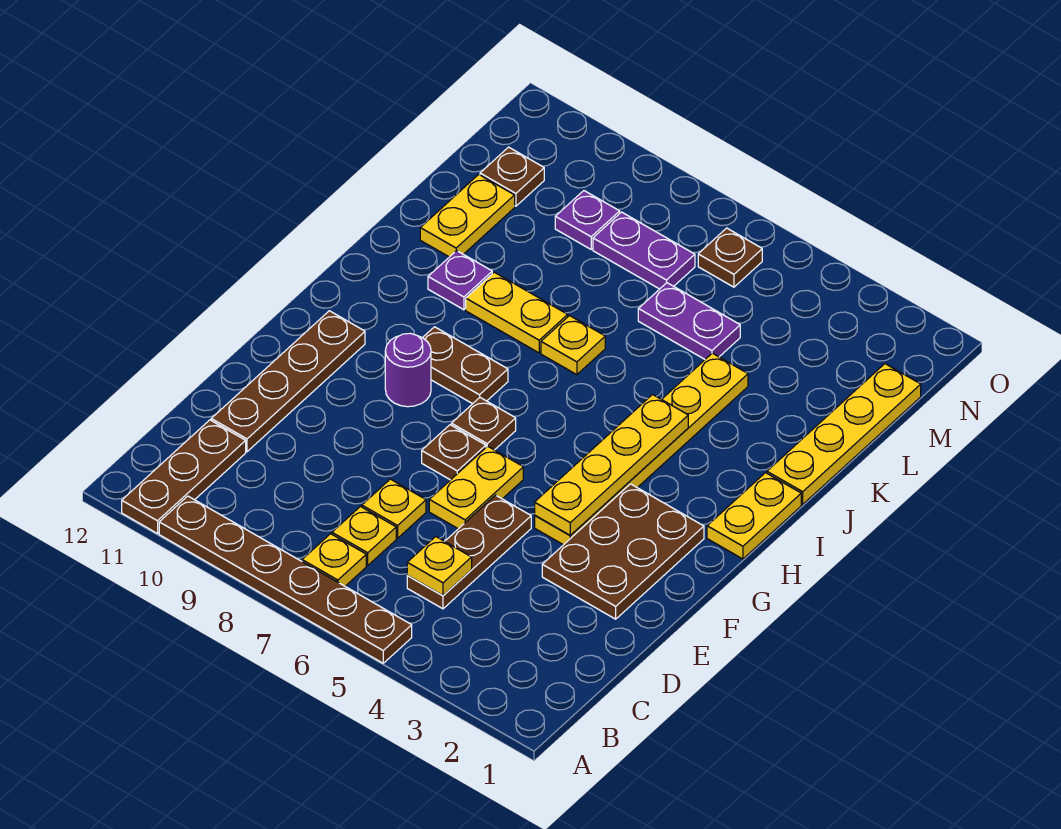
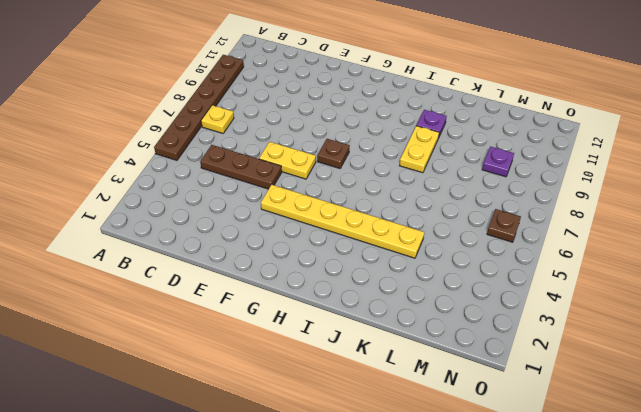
none -> brown plate A11:C11 level 1
none -> yellow plate C7 level 1
none -> yellow plate D7 level 1

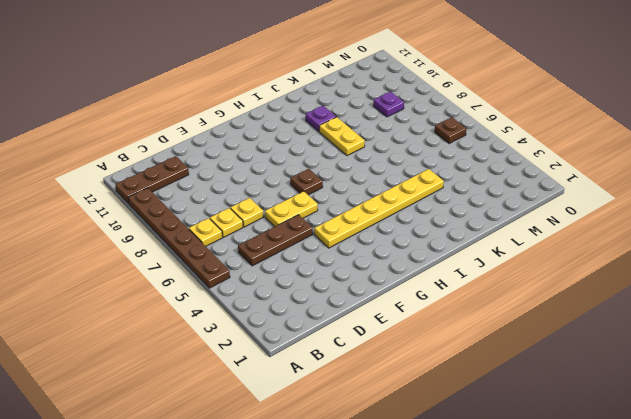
none -> brown plate D11:G11 level 1
none -> brown plate E2:G3 level 1
none -> brown plate F7 level 1

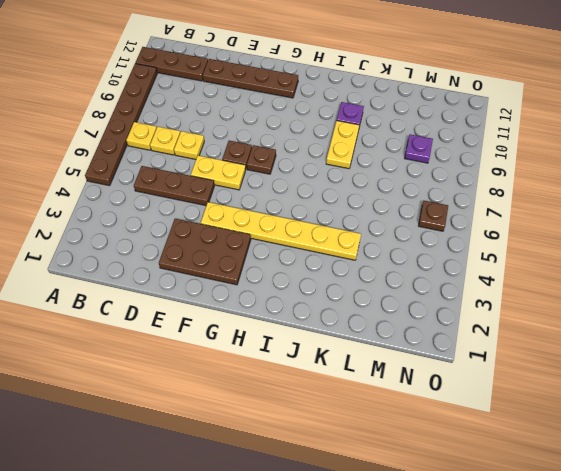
none -> purple round brick G9 level 1
none -> yellow plate H1:I1 level 1
none -> brown plate H8:H9 level 1

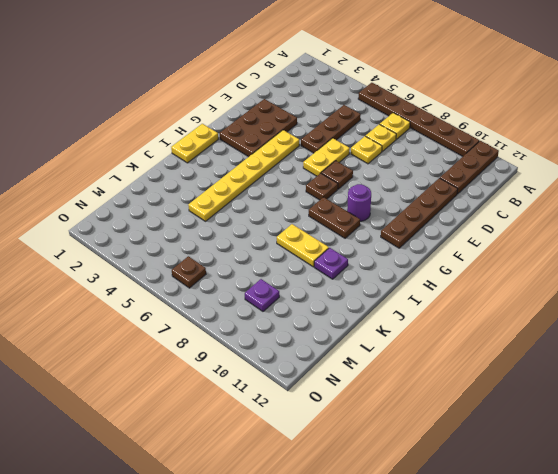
none -> yellow plate J1:M1 level 1
none -> yellow plate J7 level 1
none -> yellow plate K11:L11 level 1

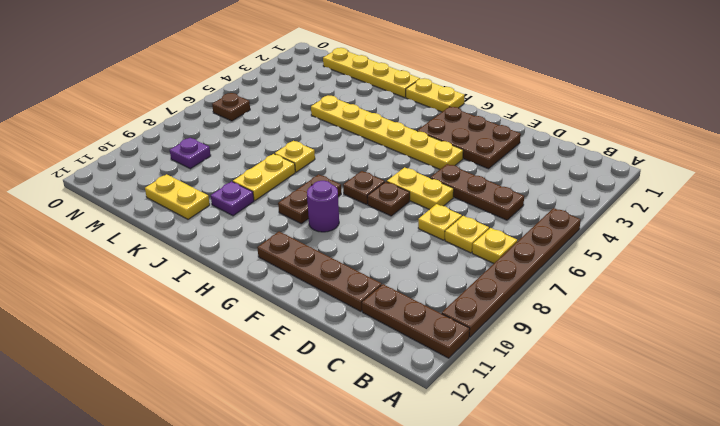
none -> purple plate L5:L6 level 1
none -> purple plate M7:M8 level 1
none -> brown plate M11 level 1

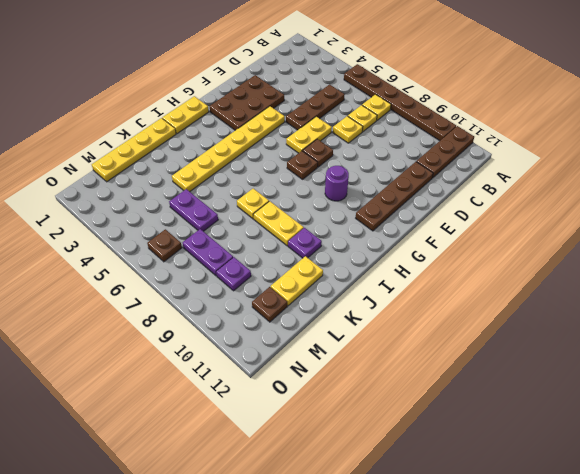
none -> brown plate H8:H9 level 1
none -> yellow plate C5 level 2
none -> yellow plate F4:I4 level 2

